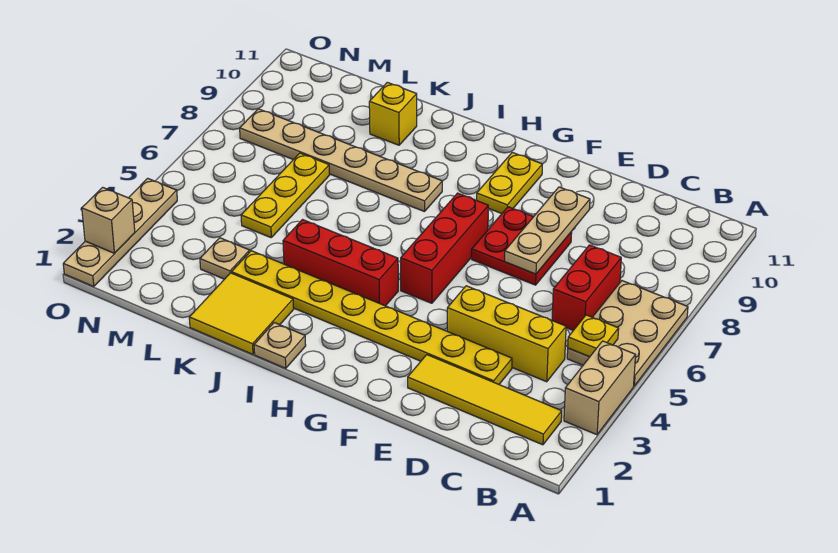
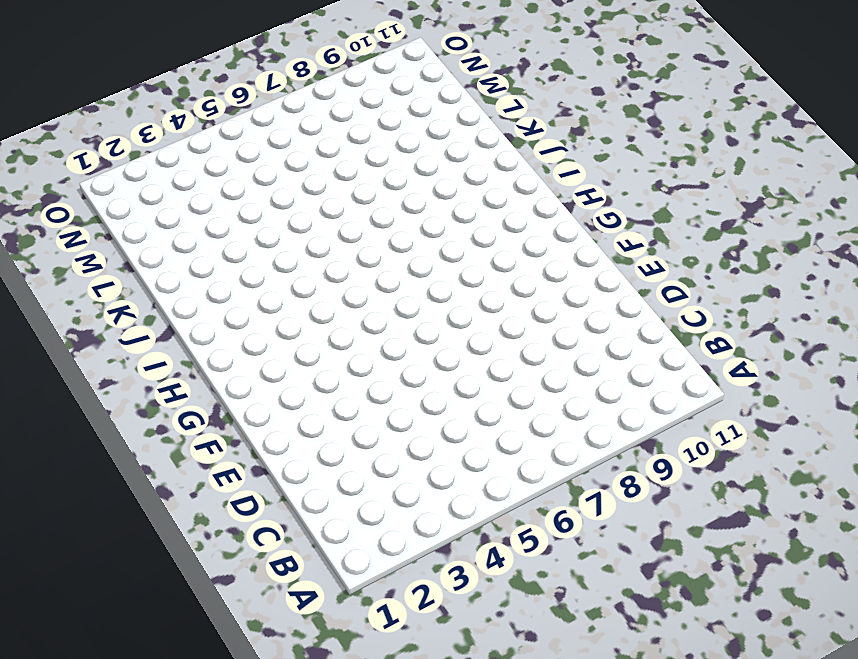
none -> tan brick A3:A4 level 1
none -> tan plate A5:B7 level 1
none -> yellow tile B2:E2 level 1

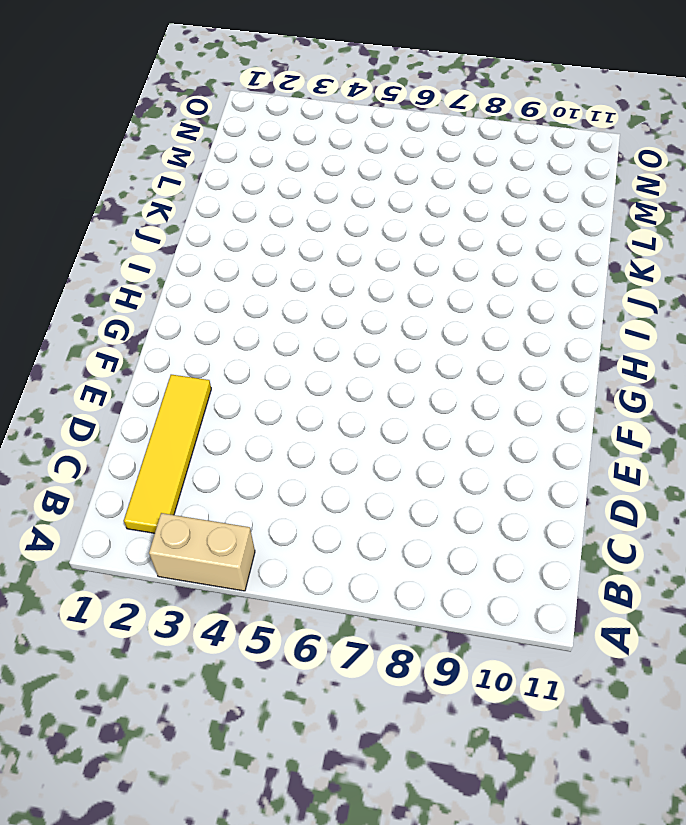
none -> tan plate A5:B7 level 1
none -> yellow brick C4:E4 level 1
none -> red brick C6:C7 level 1

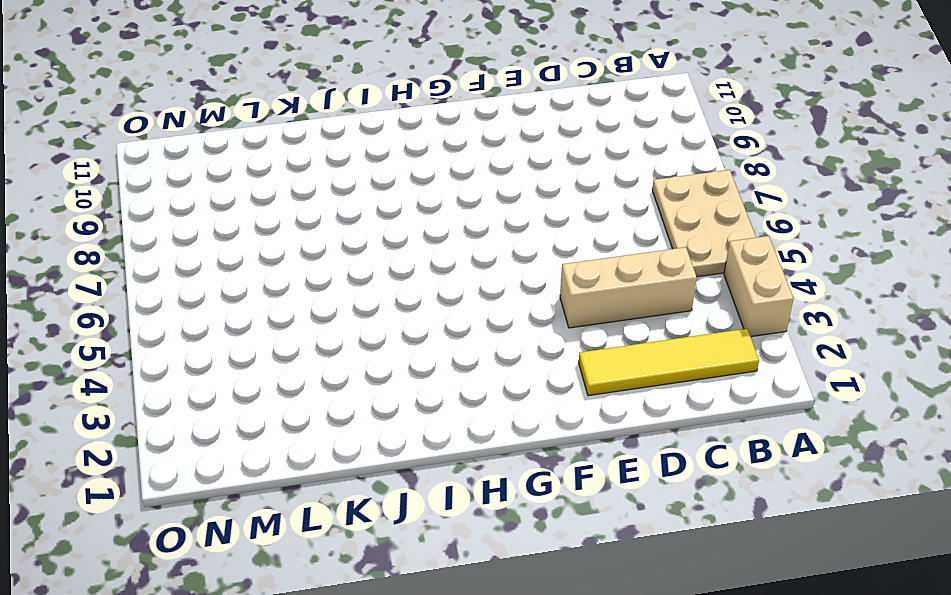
tan brick C4:E4 level 1 -> yellow brick C4:E4 level 1
none -> red brick C6:C7 level 1
none -> yellow plate D3:K3 level 1
none -> red plate E7:F8 level 1

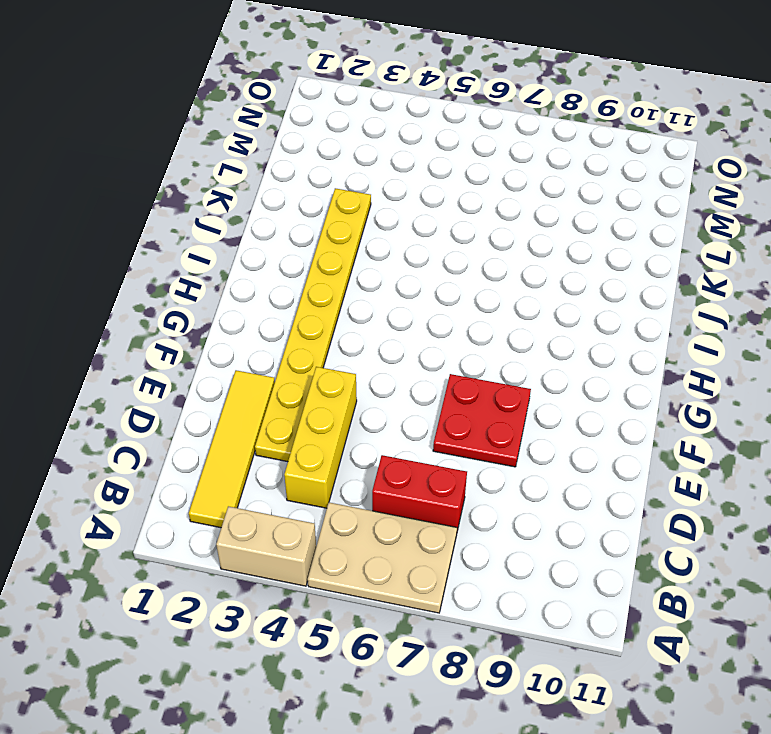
none -> red brick G5:G7 level 1
none -> yellow plate G9:G10 level 1
none -> red brick H4:J4 level 1

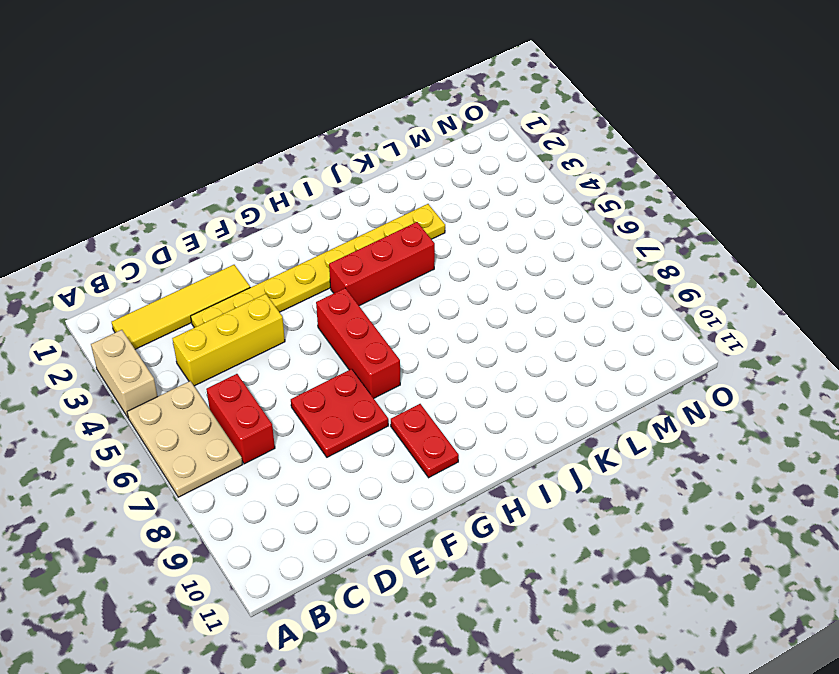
red plate G9:G10 level 1 -> yellow plate G9:G10 level 1
none -> tan plate I1 level 1
none -> tan plate I8:N8 level 1
none -> yellow tile J1:K2 level 1

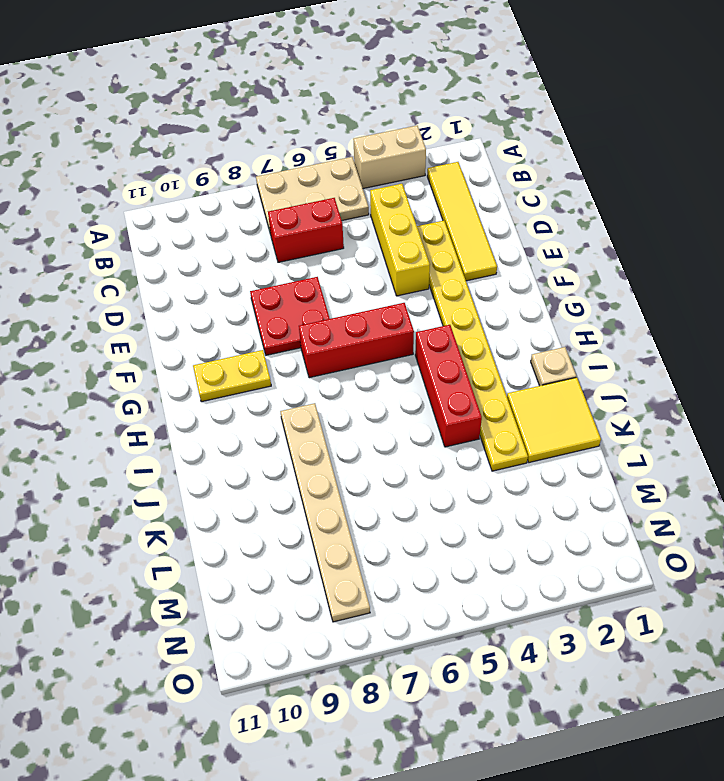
none -> yellow brick K10 level 1
none -> tan plate L3 level 1
none -> yellow plate L5:L7 level 1

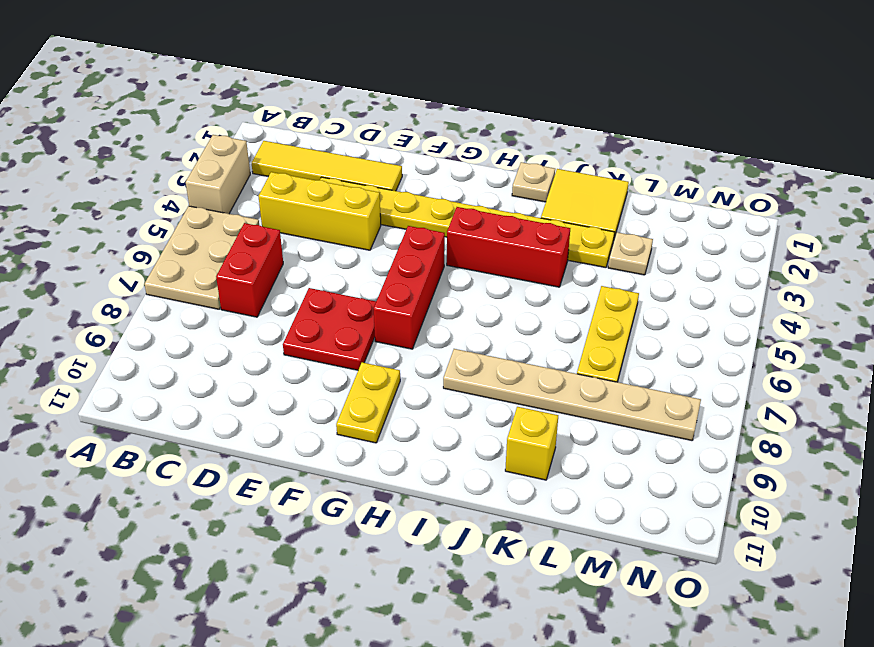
none -> tan plate O1:O4 level 1
none -> yellow plate B5 level 2
none -> tan plate E7:E9 level 2

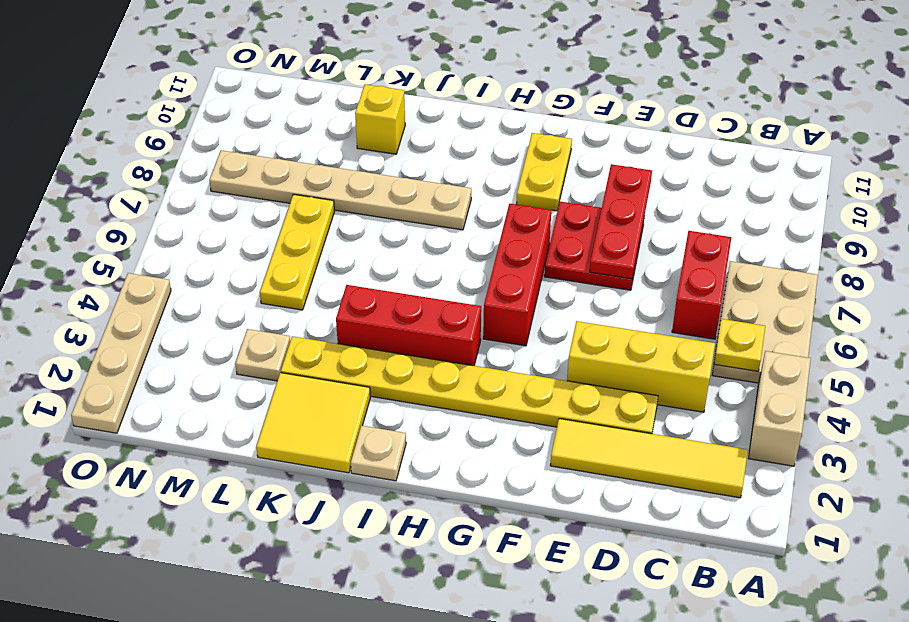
red plate E7:E9 level 2 -> tan plate E7:E9 level 2
none -> tan brick O2 level 2

